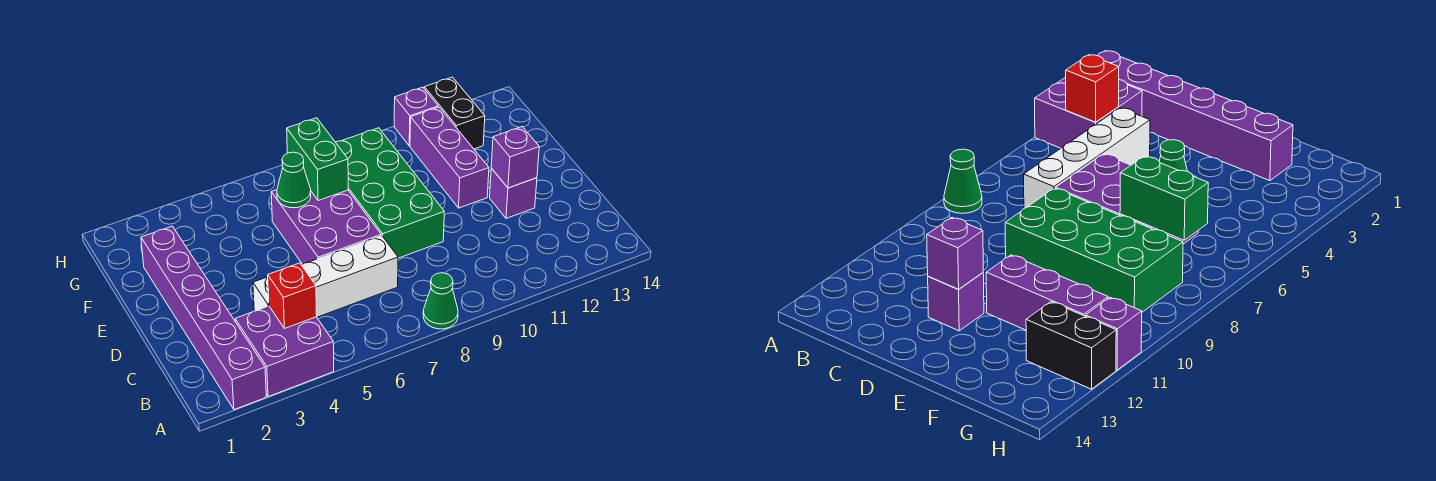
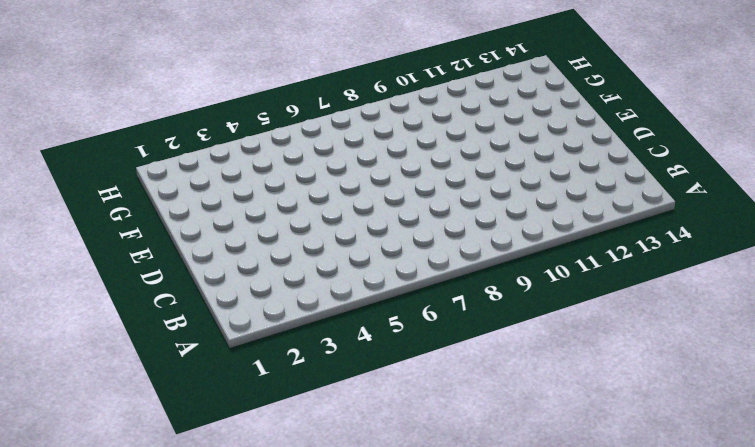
none -> purple brick A2:F2 level 1
none -> purple brick A3:B4 level 1
none -> green cone A8 level 1

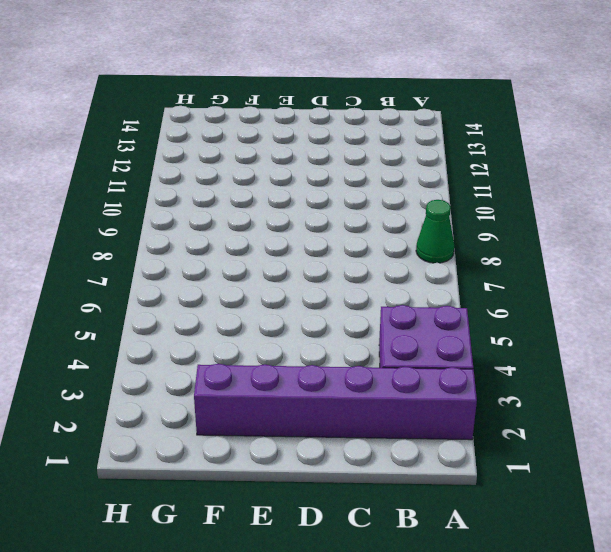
none -> white brick C4:C7 level 1
none -> purple brick D6:F7 level 1
none -> green brick D8:G9 level 1

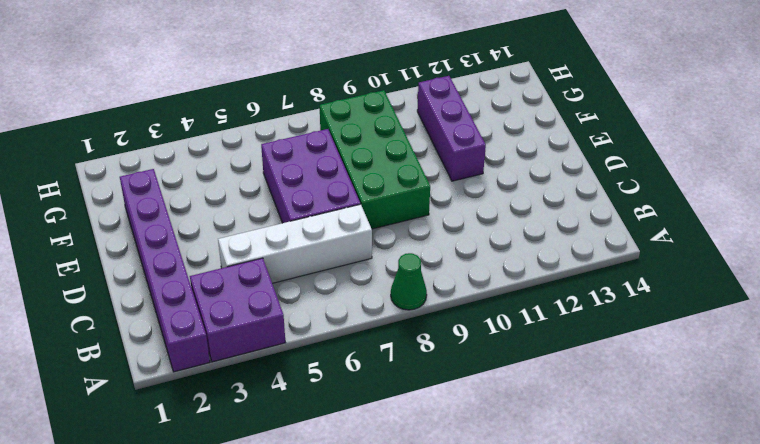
none -> purple brick D12 level 1
none -> black brick G12:H12 level 1
none -> purple brick H11 level 1

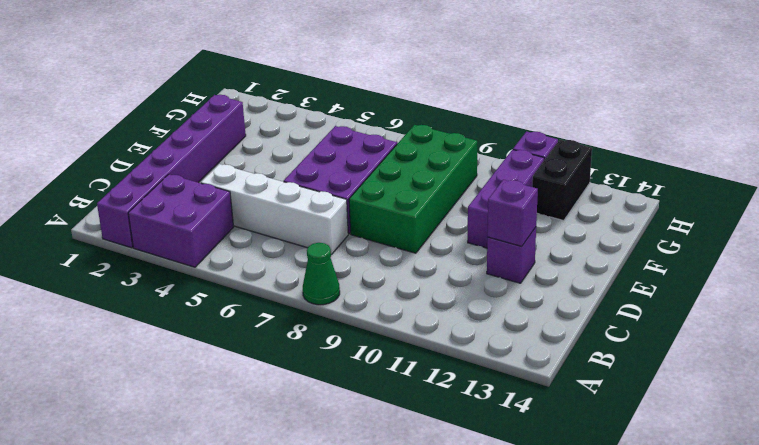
none -> red brick B4 level 2
none -> green cone F6 level 2
none -> green brick F7:G7 level 2

